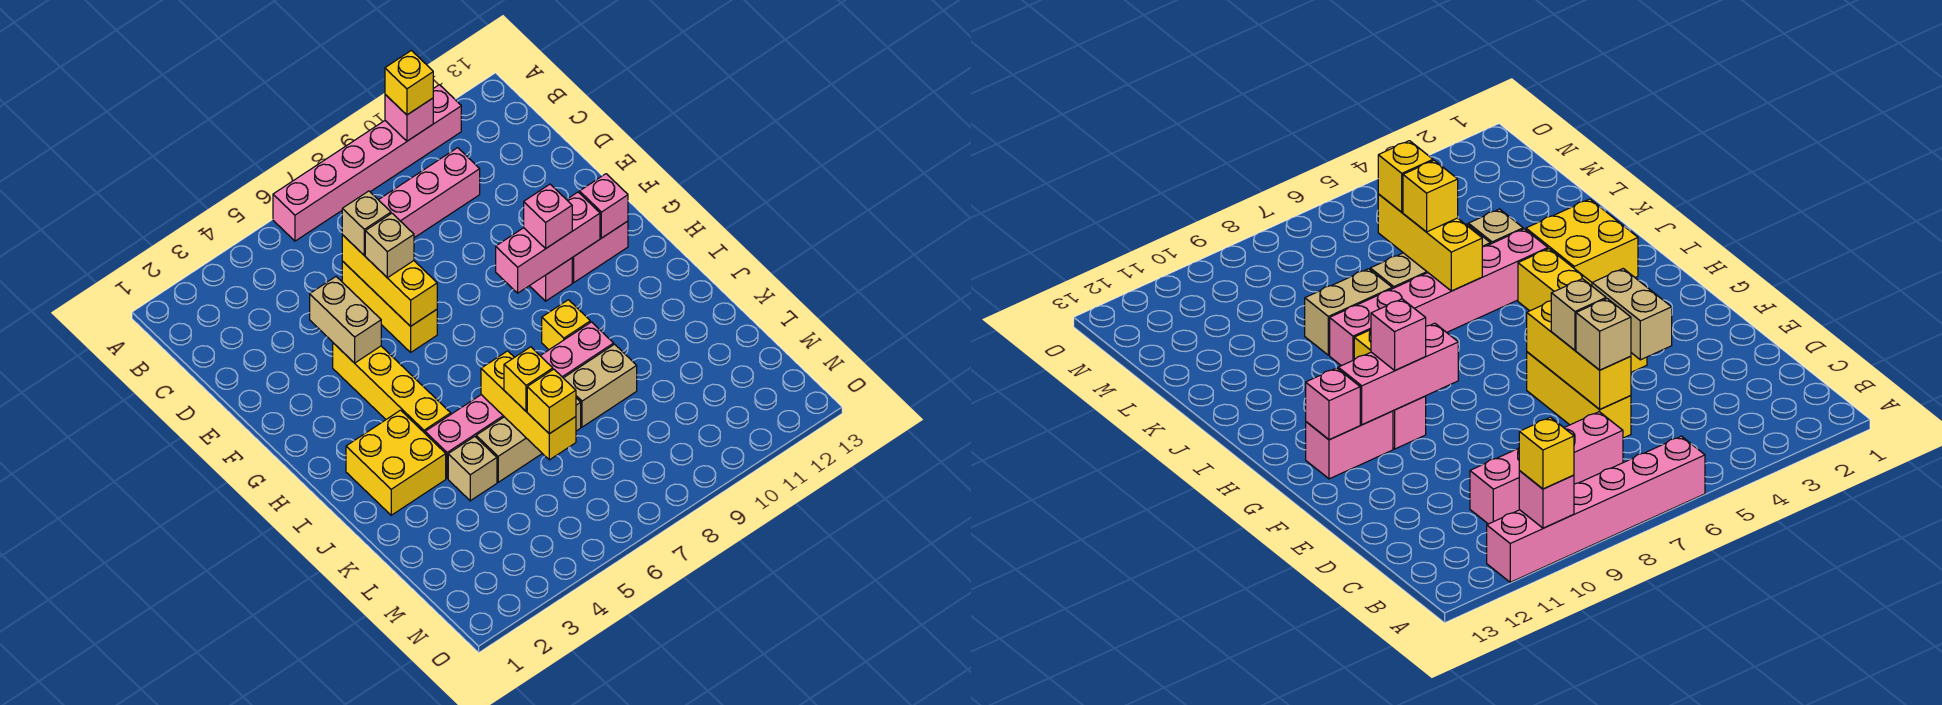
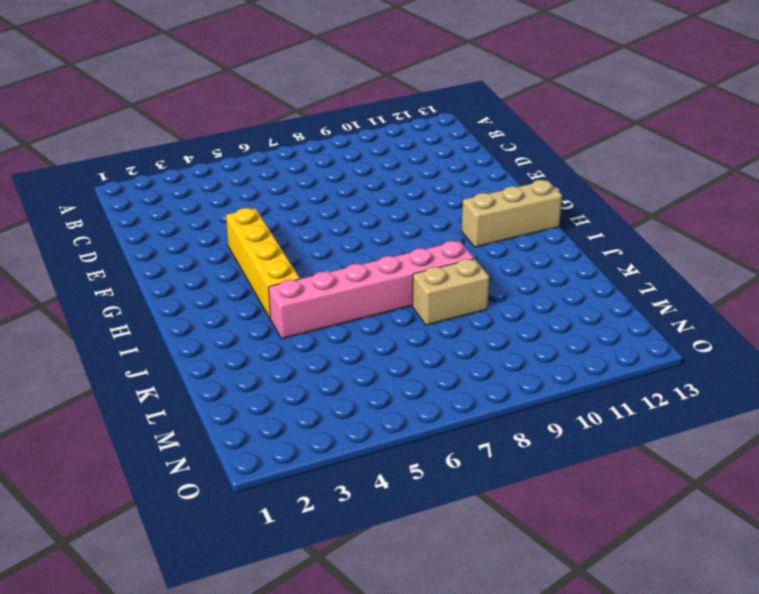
tan brick H11:H13 level 1 -> tan brick K5:K7 level 1
none -> pink brick A6:A11 level 1
none -> pink brick C7:C10 level 1
none -> yellow brick D6:F6 level 1

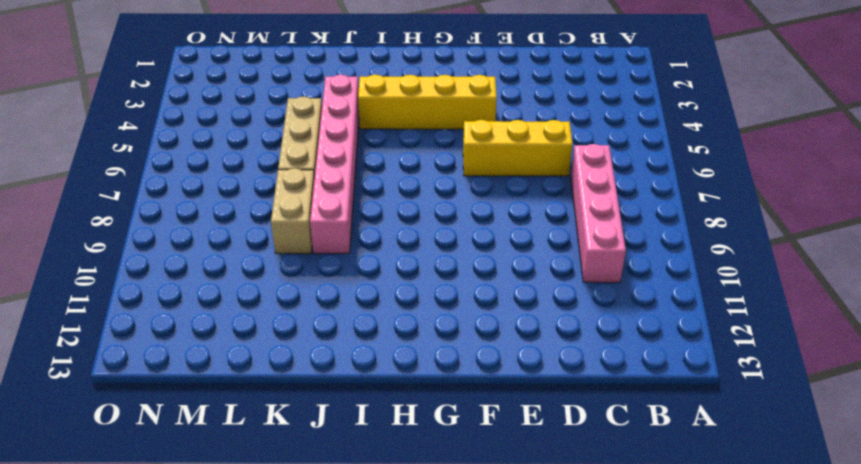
none -> pink brick A6:A11 level 1
none -> pink brick G10 level 1
none -> pink brick G11:G12 level 1

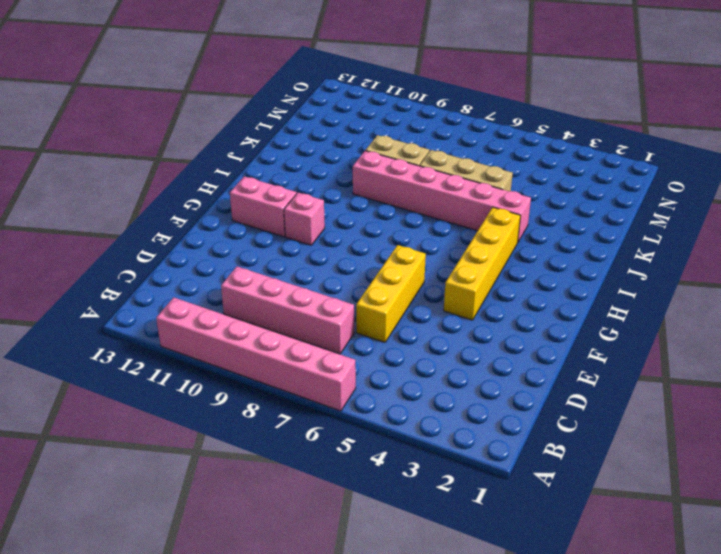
none -> yellow brick I2:J3 level 1
none -> yellow brick I9 level 1
none -> tan brick K4 level 1

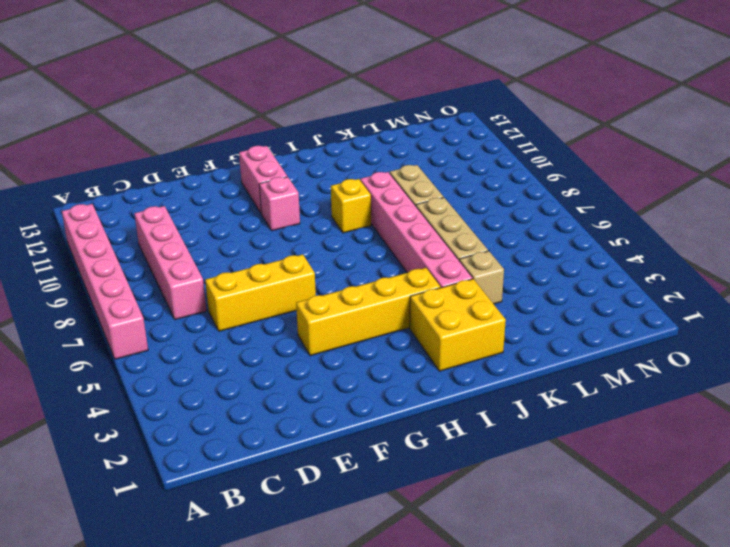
none -> pink brick A10 level 2
none -> yellow brick D6:F6 level 2
none -> tan brick E4:F4 level 2

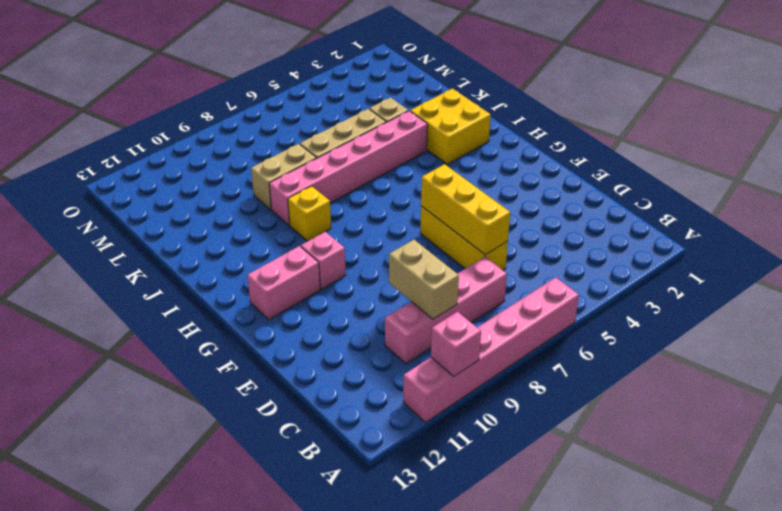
tan brick C9:D9 level 2 -> tan brick E4:F4 level 2
none -> yellow brick F4:I4 level 1
none -> pink brick G9:G11 level 2
none -> pink brick G12 level 2

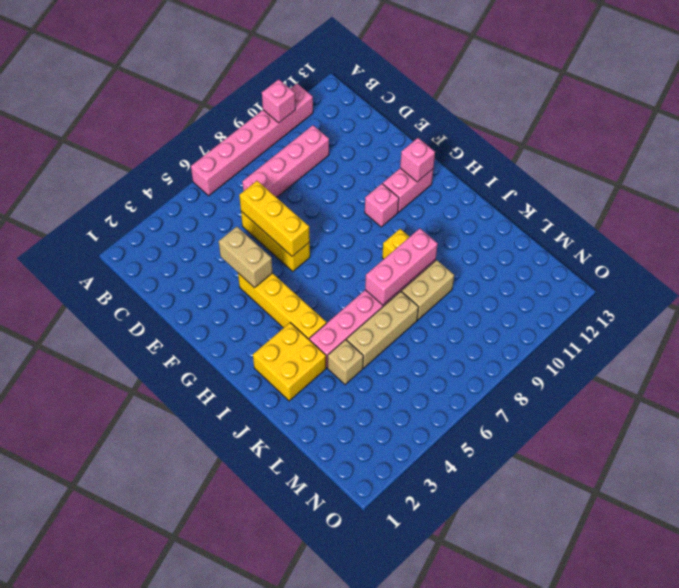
pink brick J7:J9 level 2 -> pink brick G9:G11 level 2
none -> yellow brick J6:L6 level 2
none -> yellow brick A10 level 3
none -> tan brick D6 level 3

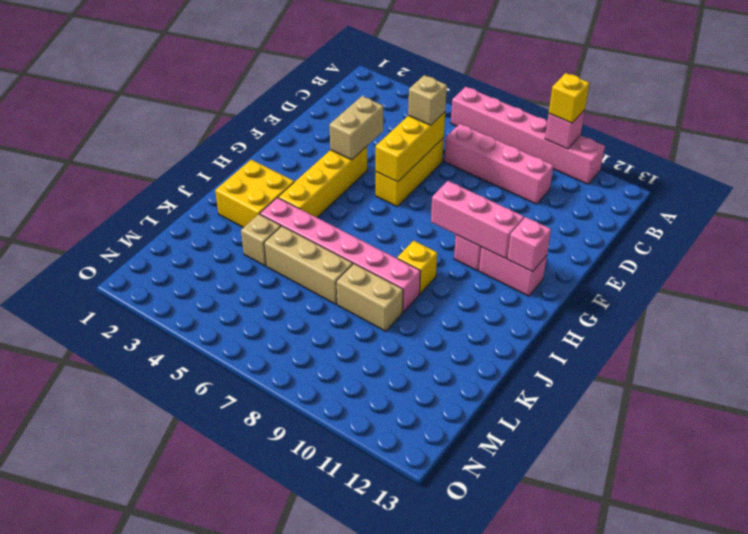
none -> yellow brick J6:L6 level 2
none -> tan brick E6 level 3
none -> pink brick G10 level 3

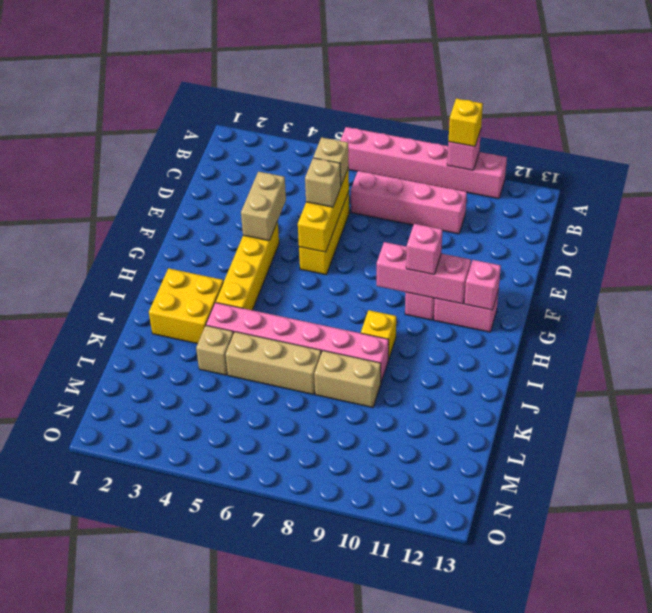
none -> yellow brick J6:L6 level 2
none -> yellow brick K6 level 3
none -> yellow brick L6 level 3

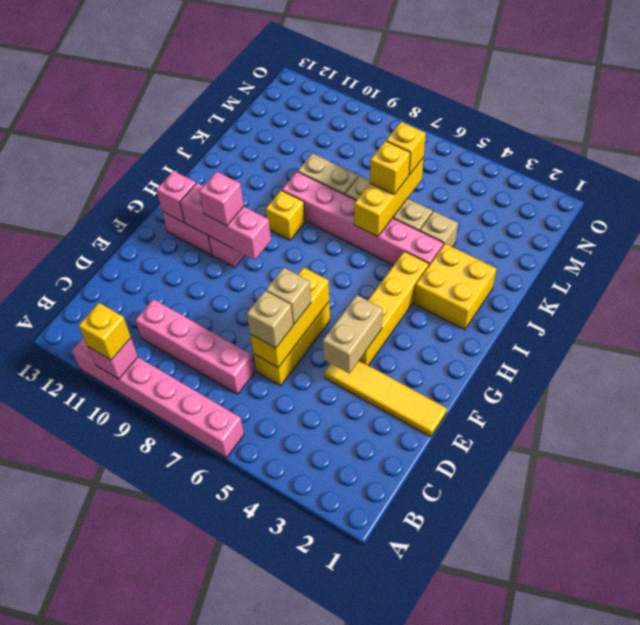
yellow tile E1:E4 level 1 -> none

